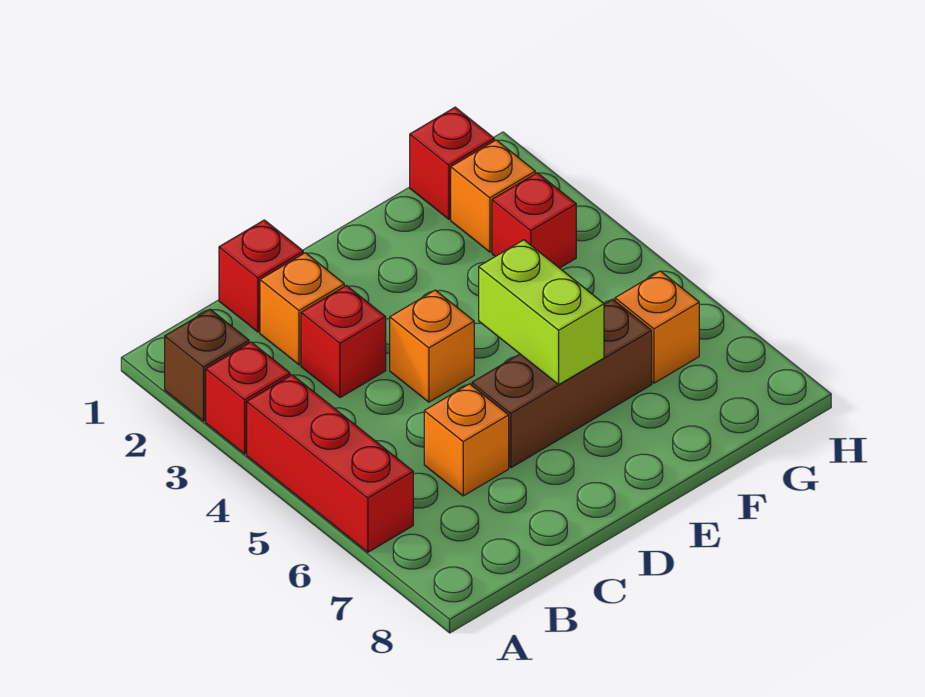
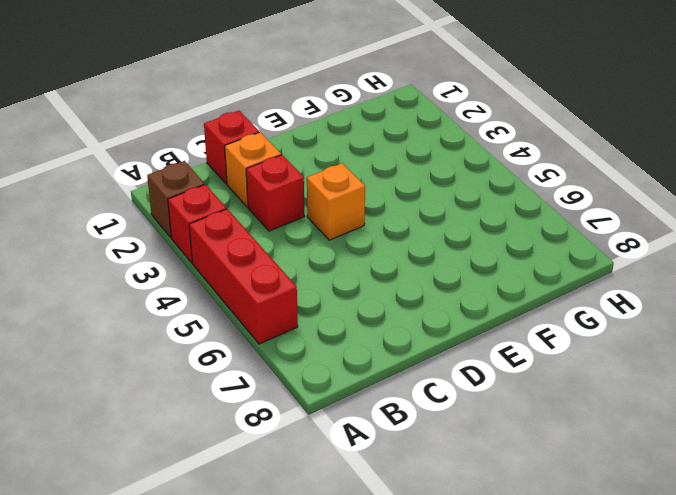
none -> orange brick C6 level 1
none -> brown brick D6:F6 level 1
none -> red brick G1 level 1

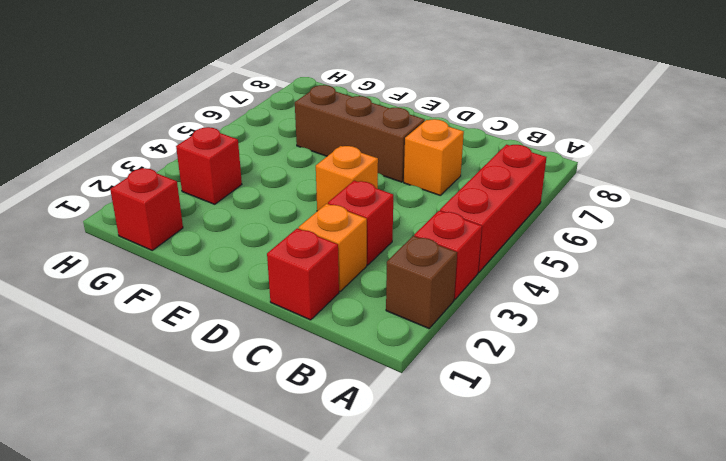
none -> orange brick G2 level 1
none -> orange brick G6 level 1
none -> lime brick E5:E6 level 2

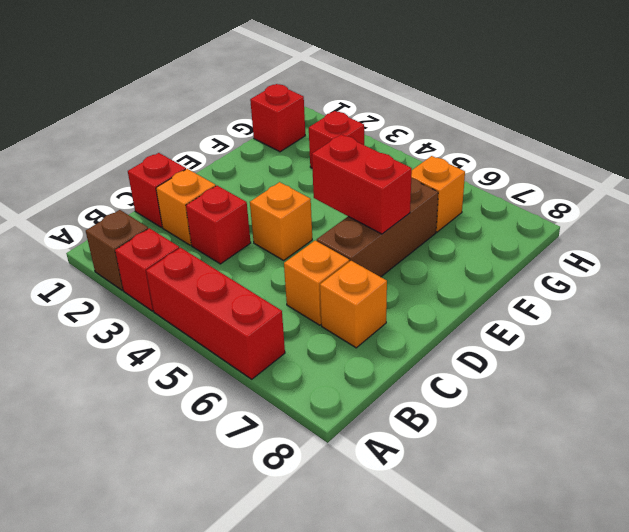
orange brick C7 level 1 -> orange brick G2 level 1
red brick E5:E6 level 2 -> lime brick E5:E6 level 2

